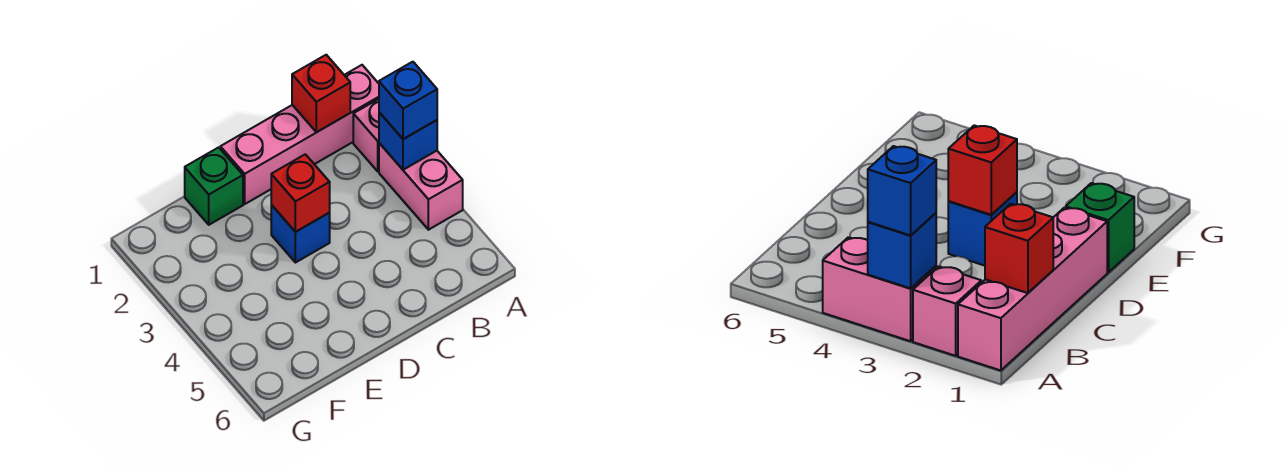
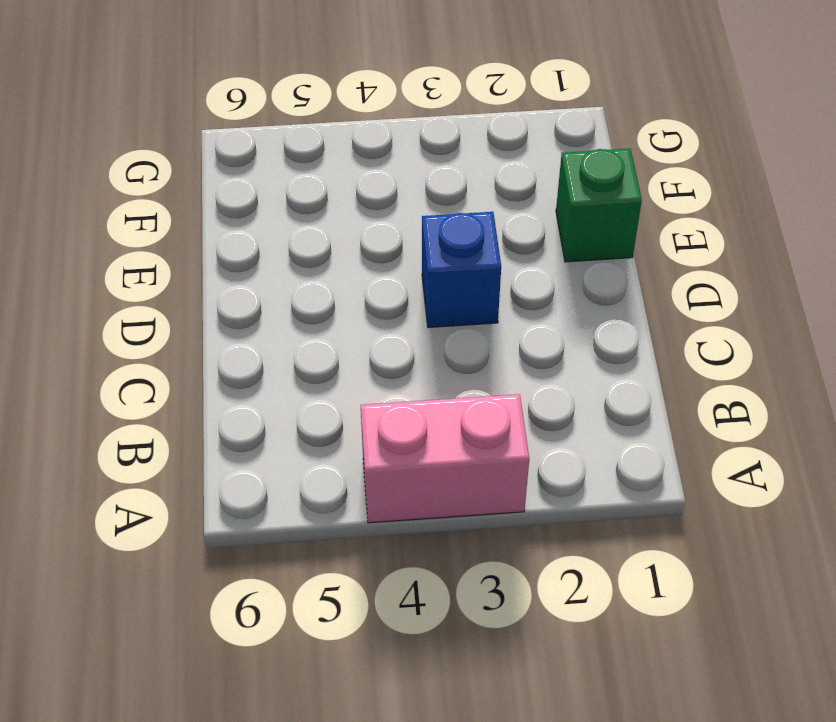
none -> pink brick A1:D1 level 1
none -> pink brick A2 level 1

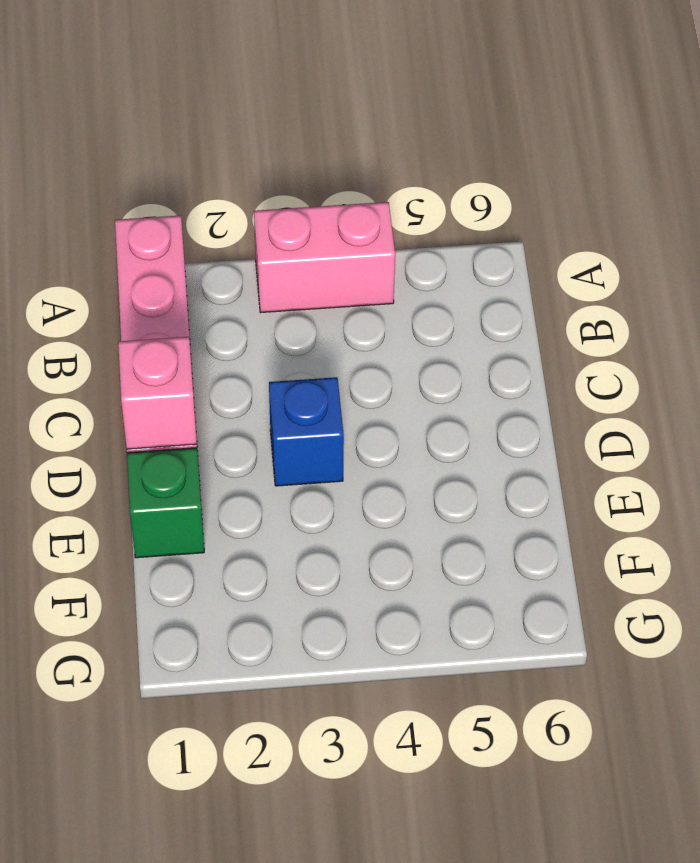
pink brick D1 level 2 -> pink brick A2 level 1
none -> blue brick A3 level 2
none -> red brick B1 level 2

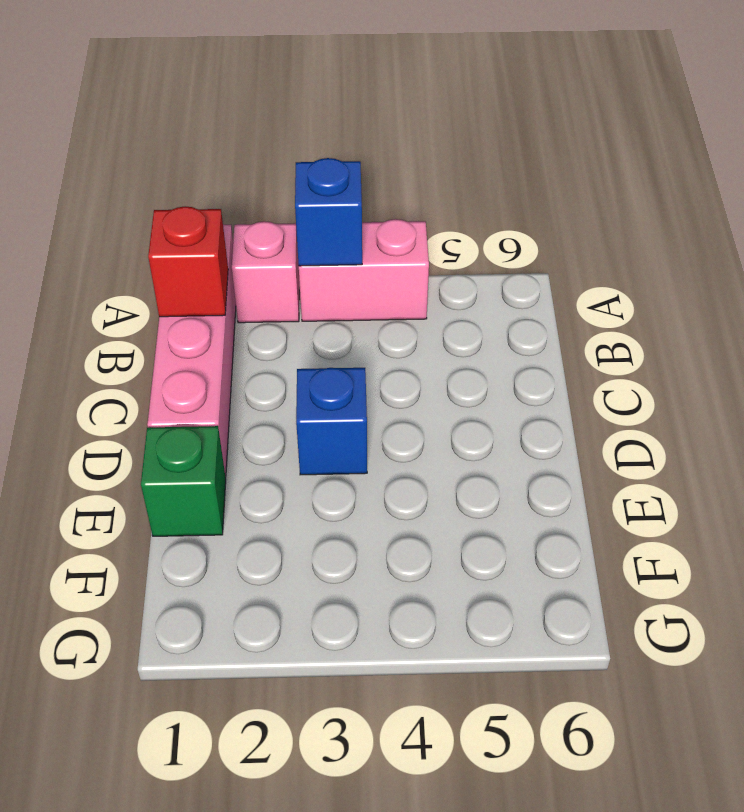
none -> red brick D3 level 2
none -> blue brick A3 level 3

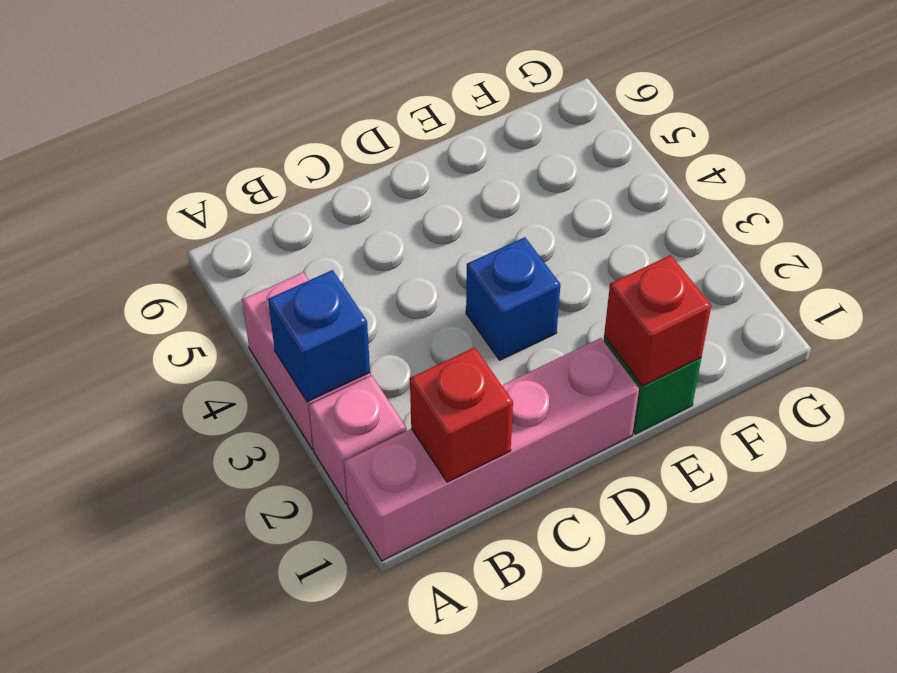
red brick E1 level 2 -> red brick D3 level 2
none -> blue brick A3 level 3

